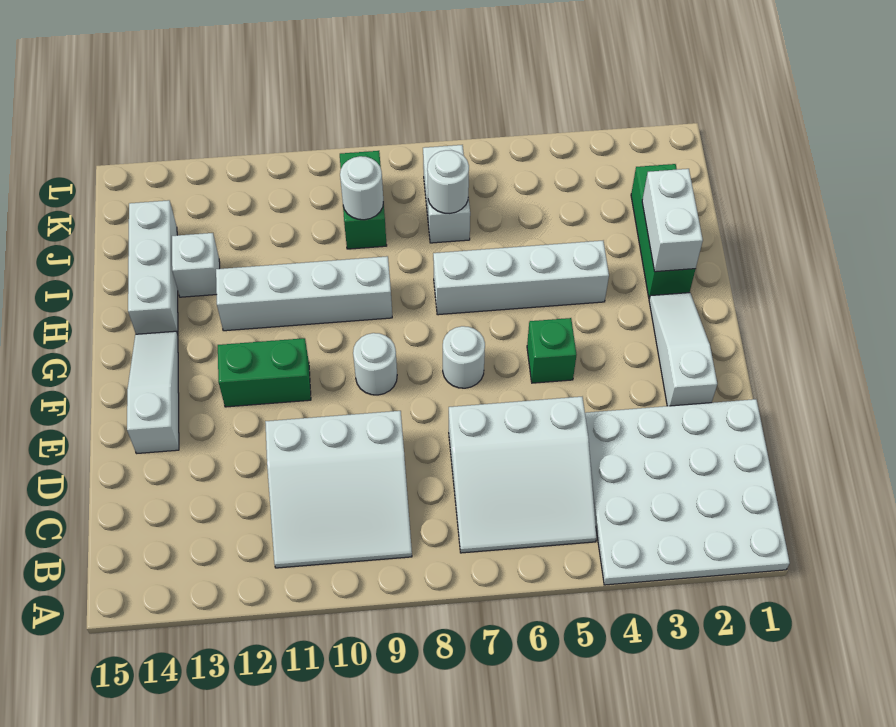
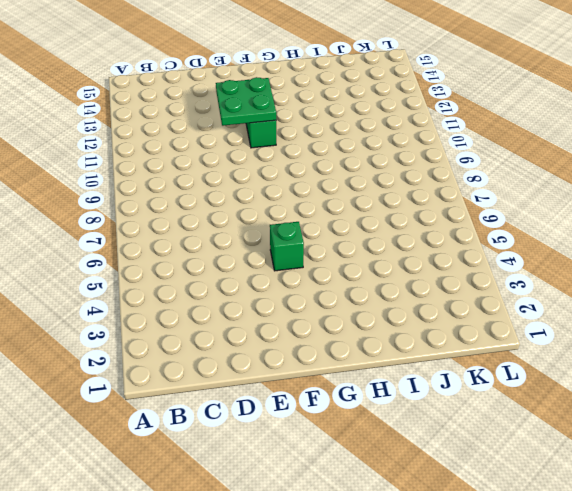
green plate E11:F12 level 2 -> none
none -> white plate A1:D4 level 1
none -> white slope B5:D7 level 1 top D
none -> white slope B9:D11 level 1 top D

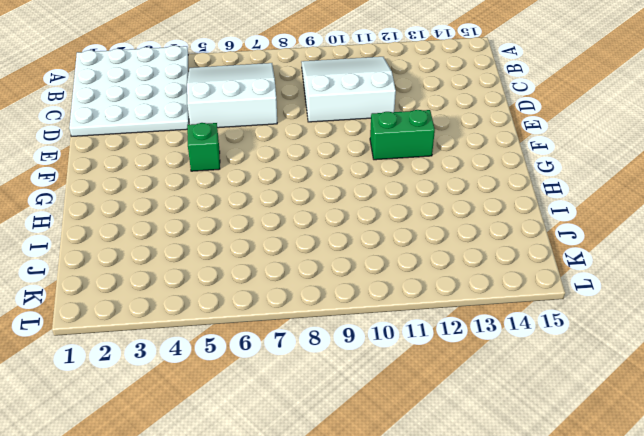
none -> white slope E2:G2 level 1 top E
none -> white slope E14:G14 level 1 top E
none -> white round brick F7 level 1

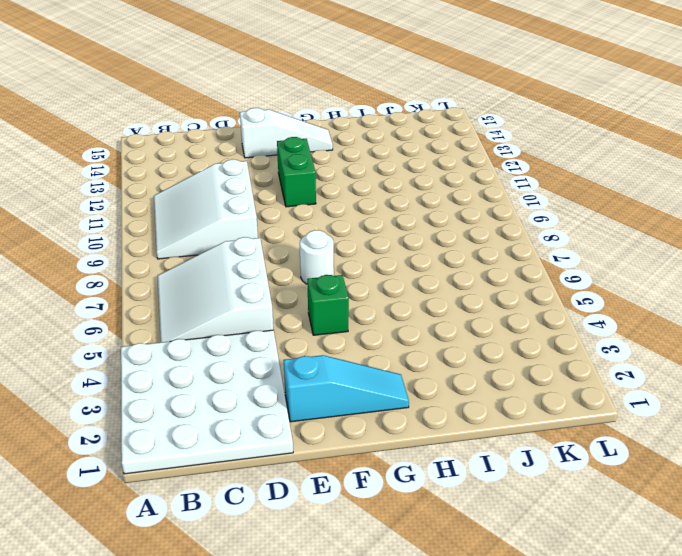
cyan slope E2:G2 level 1 top E -> white slope E2:G2 level 1 top E
none -> white round brick F9 level 1
none -> green brick H2:J2 level 1
none -> white brick H4:H7 level 1

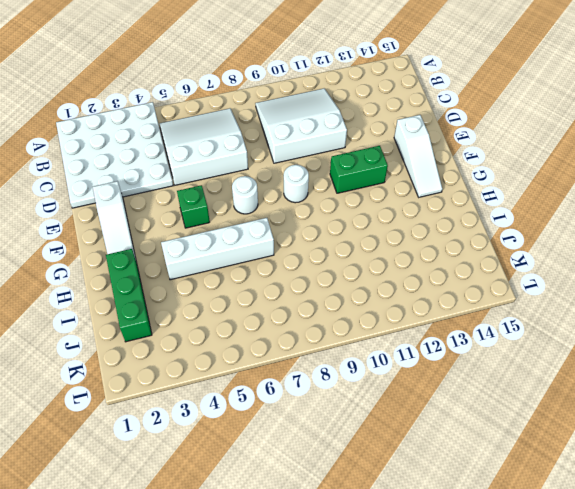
none -> white brick H9:H12 level 1
none -> white brick H14:J14 level 1
none -> white brick I13 level 1

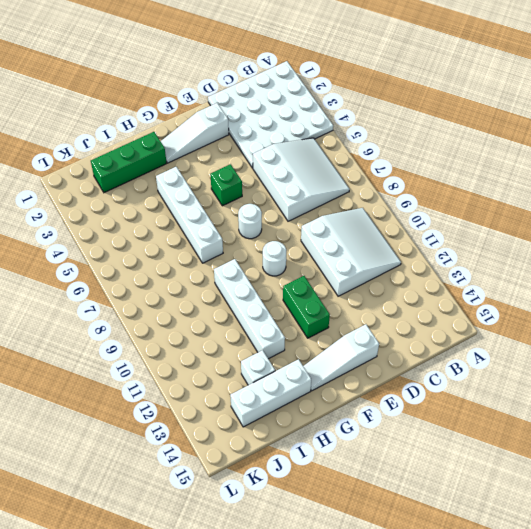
none -> white brick J7:K7 level 1
none -> green brick J9:K9 level 1
none -> white brick H2:I2 level 2

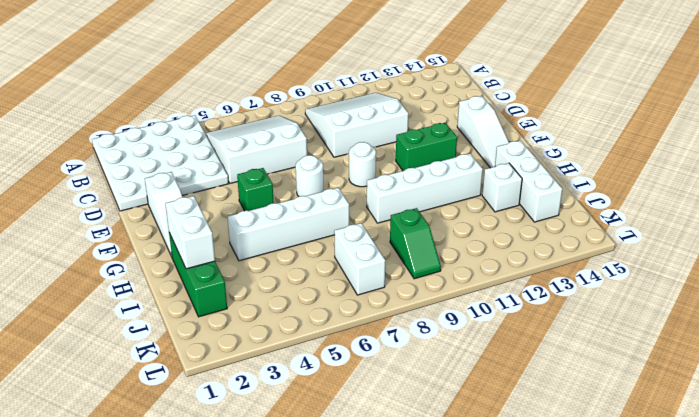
green slope J9:K9 level 1 top J -> green brick J9:K9 level 1
none -> white round brick J7 level 2
none -> white round brick J9 level 2

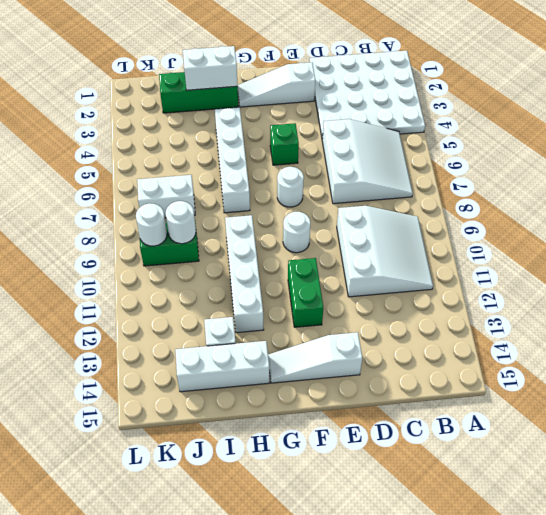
white round brick K9 level 2 -> white round brick J7 level 2

